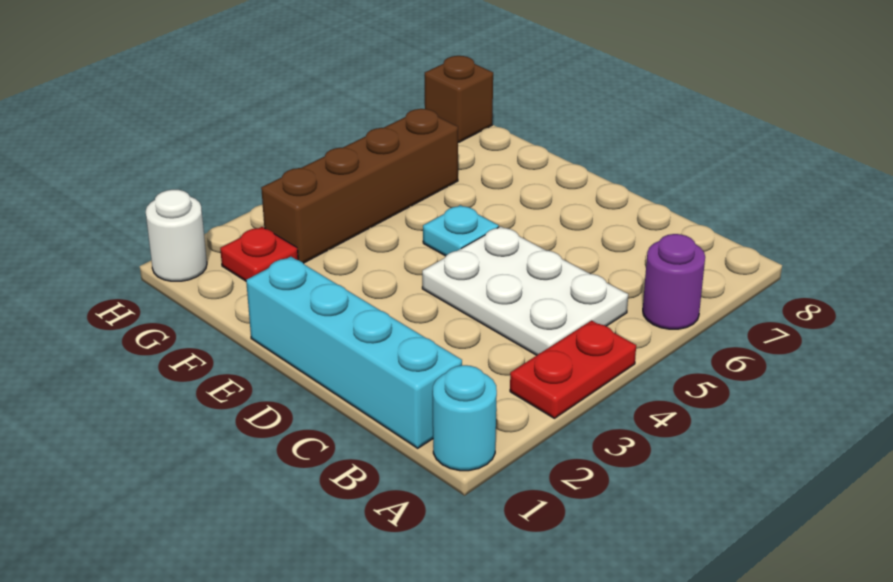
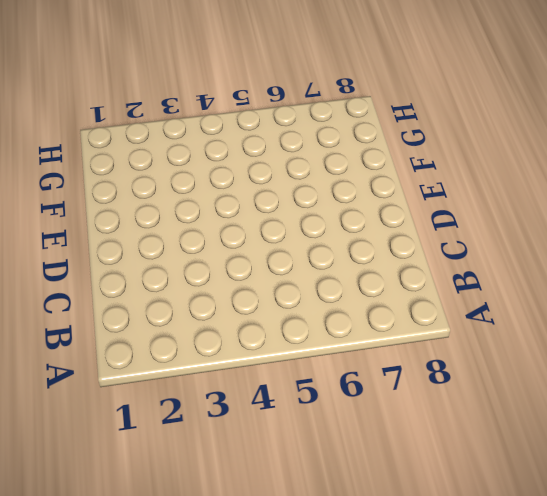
none -> cyan round brick A1 level 1
none -> red plate A3:A4 level 1

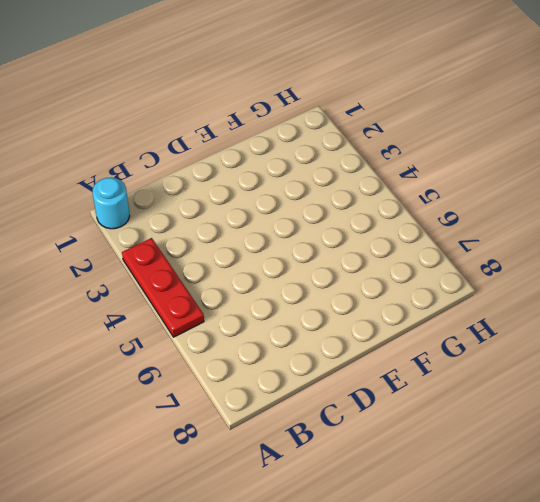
red plate A3:A5 level 1 -> red plate A3:A4 level 1
none -> purple round brick A6 level 1
none -> cyan brick B1:E1 level 1

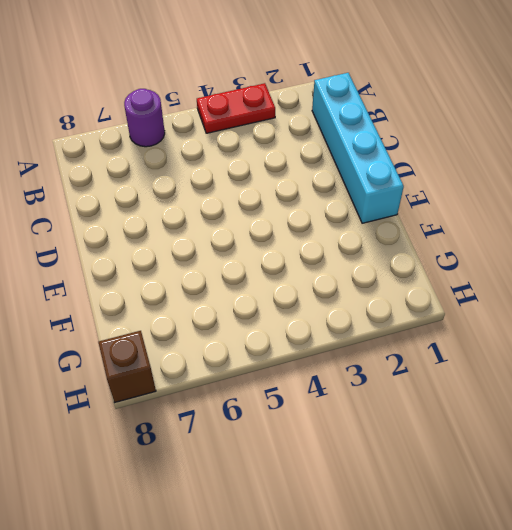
none -> cyan round brick A1 level 1
none -> white plate B4:D5 level 1

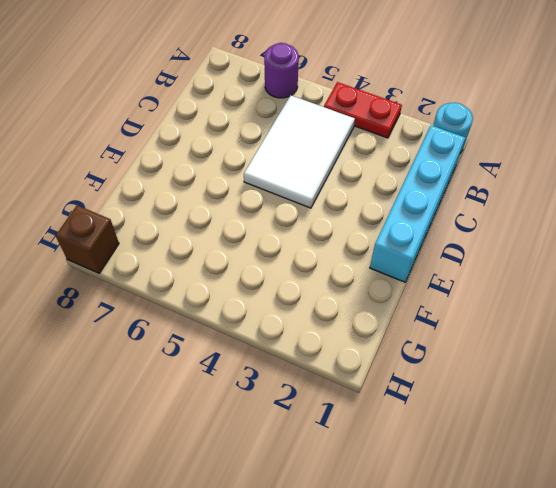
white tile B4:D5 level 1 -> white plate B4:D5 level 1
none -> cyan plate E5 level 1
none -> red plate G2 level 1

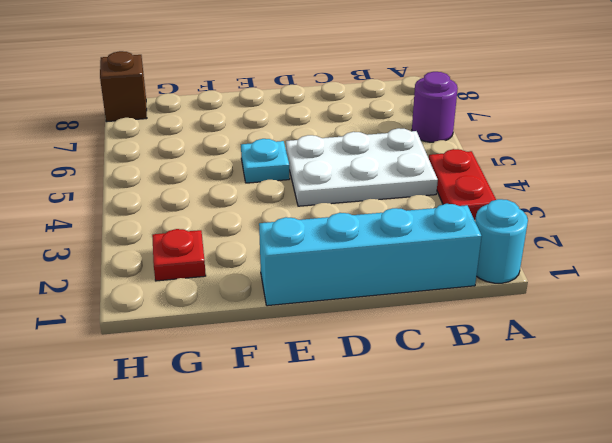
none -> brown brick G3:G6 level 1
none -> white round brick H1 level 1

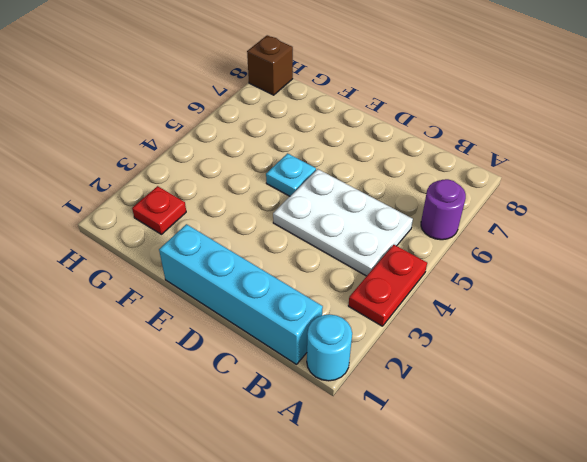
none -> brown brick G3:G6 level 1
none -> white round brick H1 level 1

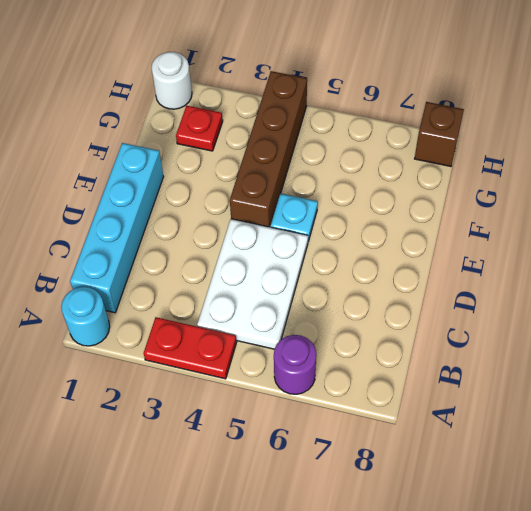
brown brick E4:H4 level 1 -> brown brick G3:G6 level 1

